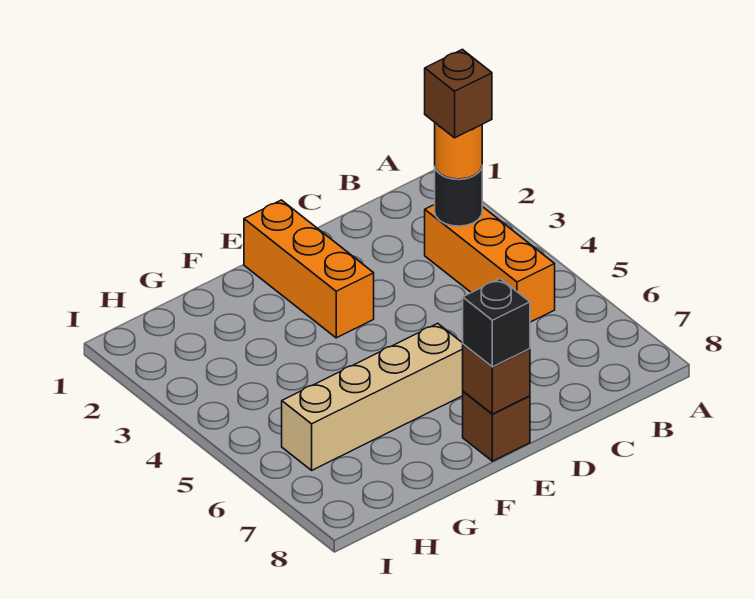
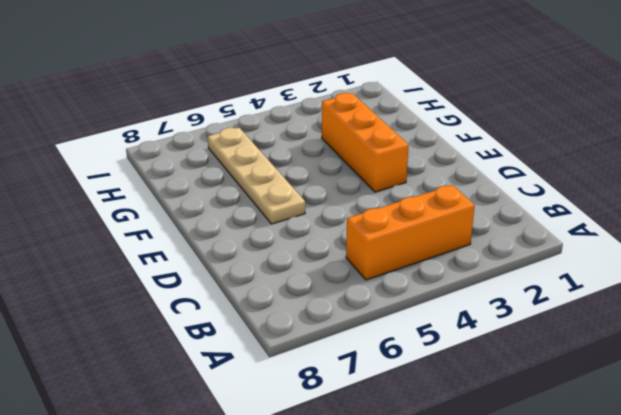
orange brick E3:G3 level 1 -> orange brick E1:E3 level 1
tan plate E6:H6 level 1 -> tan brick E6:H6 level 1
none -> brown brick E8 level 1
none -> black round brick B3 level 2

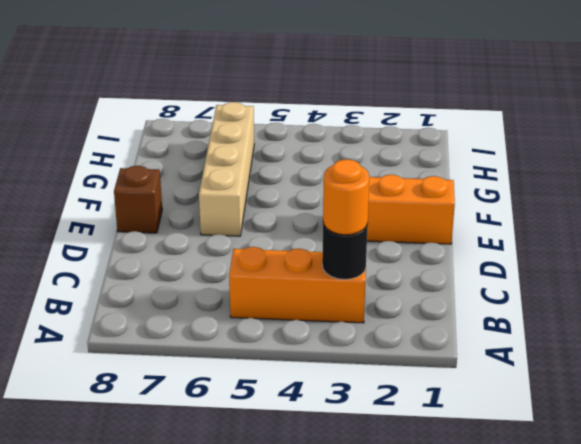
none -> brown brick E8 level 2
none -> black brick E8 level 3

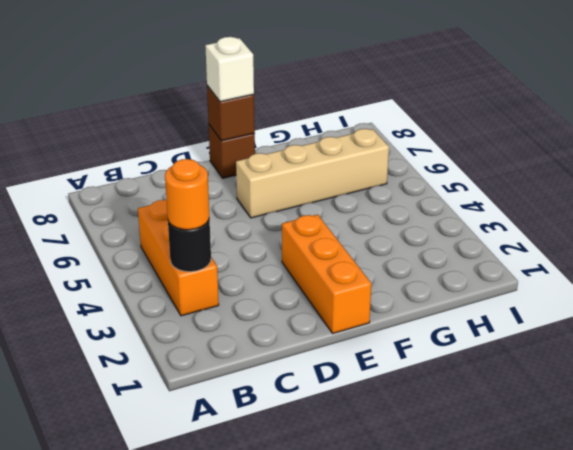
white brick E8 level 3 -> black brick E8 level 3
none -> brown brick B3 level 4

